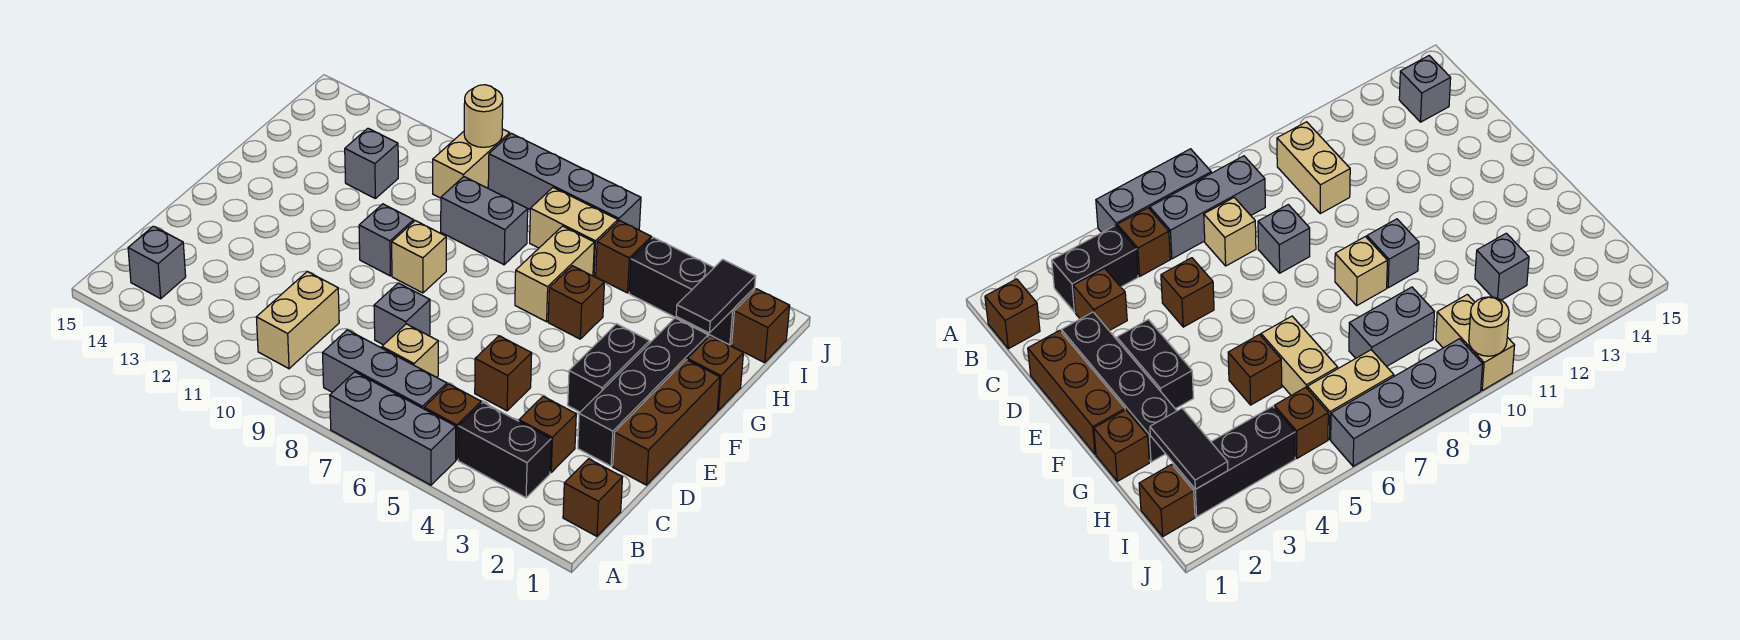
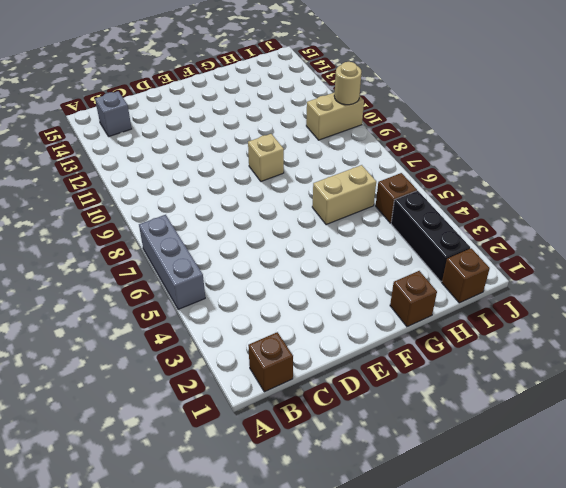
none -> black brick B3:B4 level 1
none -> brown brick B5 level 1
none -> grey brick B6:B8 level 1

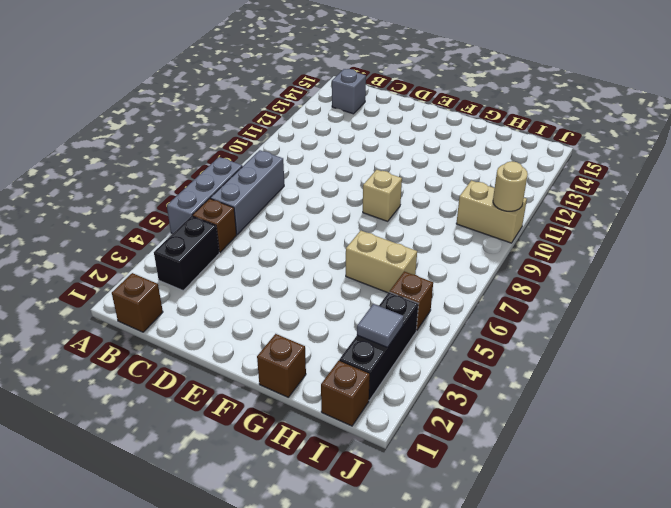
grey tile I3 level 2 -> none
none -> tan brick B10:C10 level 1
none -> brown brick C3 level 1
none -> tan brick C7 level 1

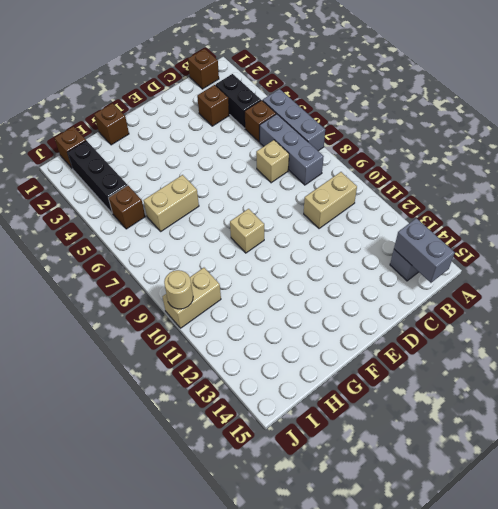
grey brick B14:B15 level 2 -> grey brick H8:H9 level 1
none -> brown brick D1:F1 level 1
none -> black brick D2:G2 level 1
none -> brown brick D5 level 1

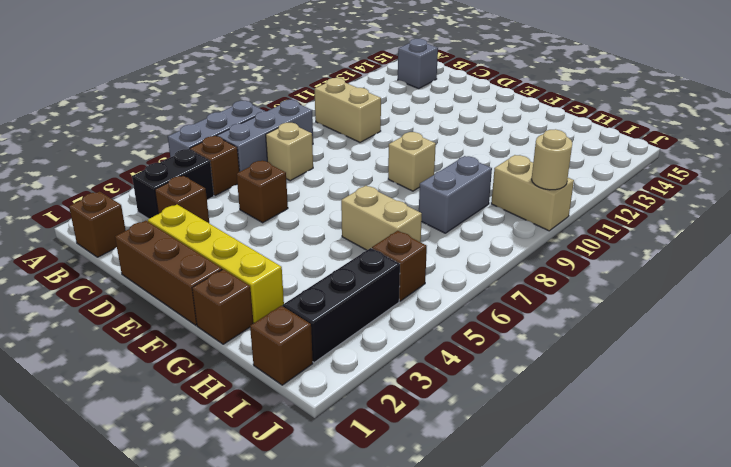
yellow brick D2:G2 level 1 -> black brick D2:G2 level 1
none -> grey brick D8 level 1
none -> black brick E3:F3 level 1
none -> grey brick F10 level 1

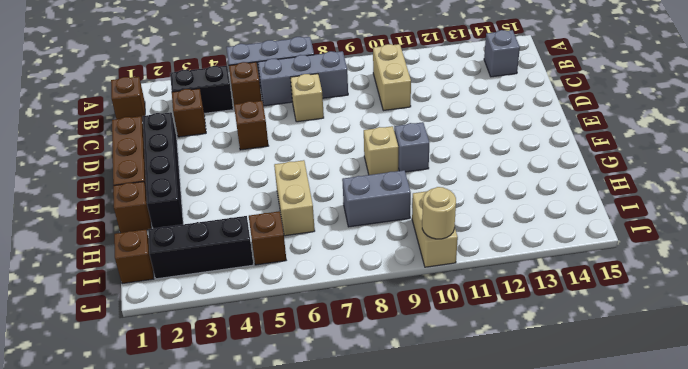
none -> grey brick D8 level 1
none -> black brick E3:F3 level 1
none -> brown brick G5 level 1

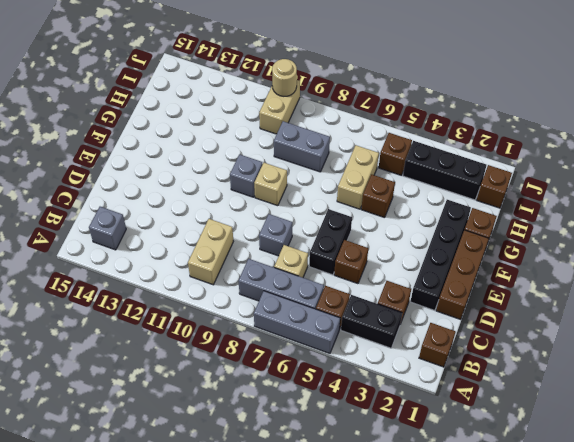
black brick D6:E6 level 1 -> black brick E3:F3 level 1
none -> grey brick H12 level 1
none -> tan brick I6:I7 level 1
none -> grey brick J6:J9 level 1

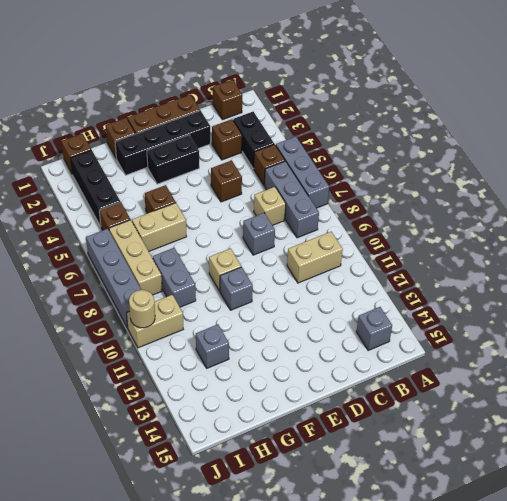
tan brick I6:I8 level 1 -> tan brick I6:I7 level 1
none -> black tile H2:I2 level 2

